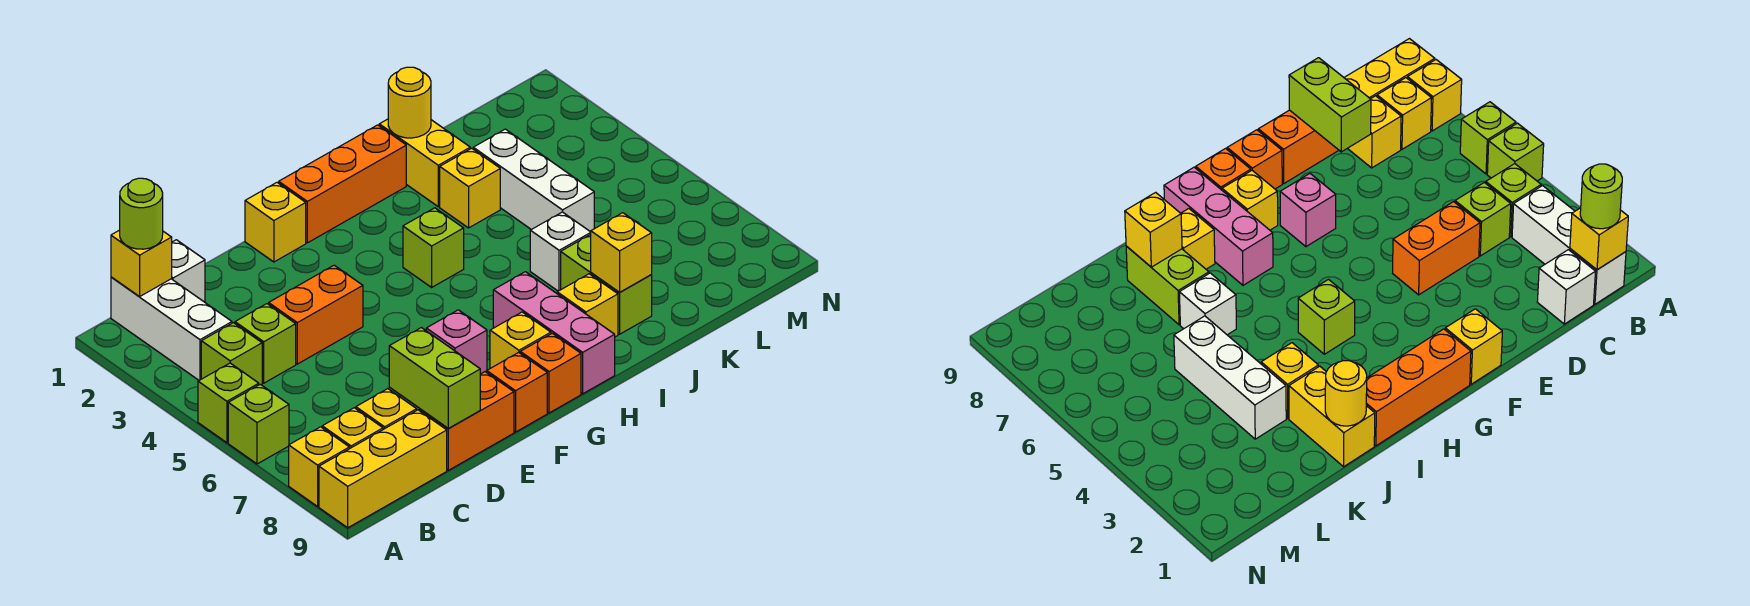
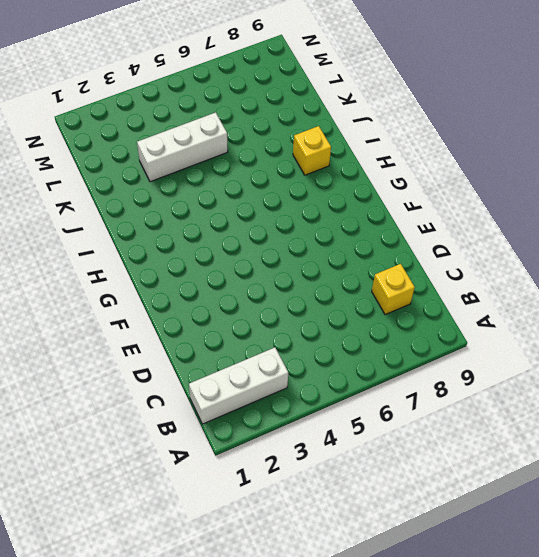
none -> lime brick A5 level 1
none -> lime brick A6 level 1
none -> yellow brick A8 level 1
none -> yellow brick A9:C9 level 1

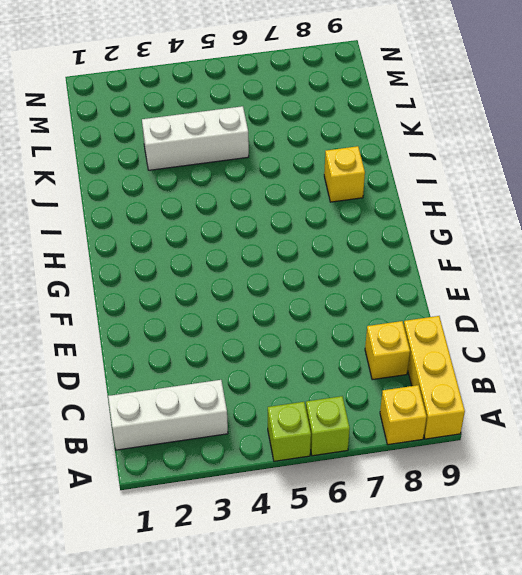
none -> lime brick B4 level 1
none -> yellow brick B8 level 1
none -> white brick C1 level 1
none -> lime brick C4 level 1

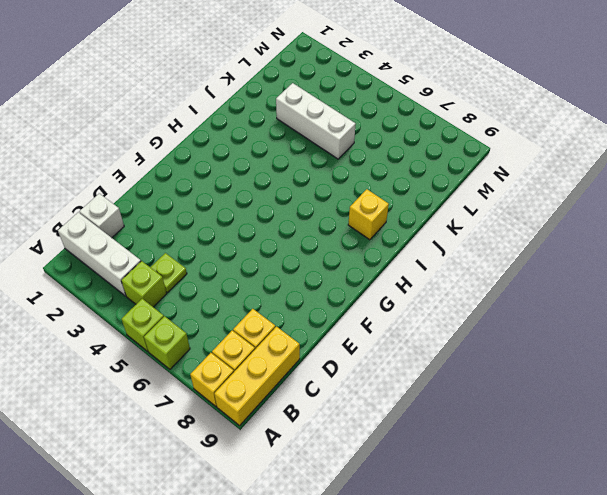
lime plate C4 level 1 -> lime brick C4 level 1
none -> orange brick D4:E4 level 1
none -> orange brick D9:E9 level 1
none -> yellow brick F1 level 1
none -> pink brick F7 level 1

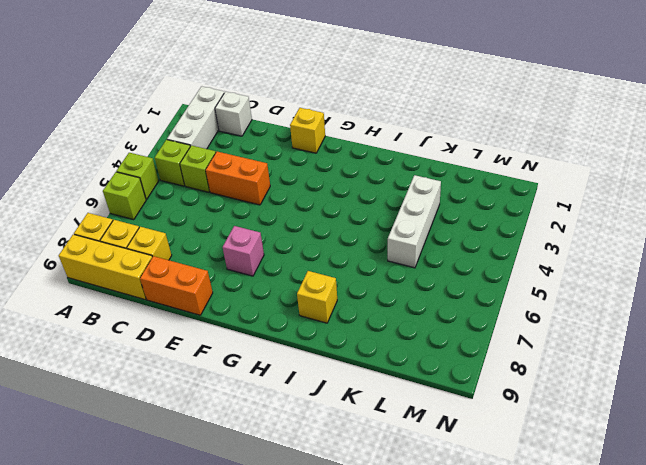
none -> orange brick F9 level 1
none -> orange brick G1:I1 level 1
none -> yellow brick G8 level 1
none -> orange brick G9 level 1

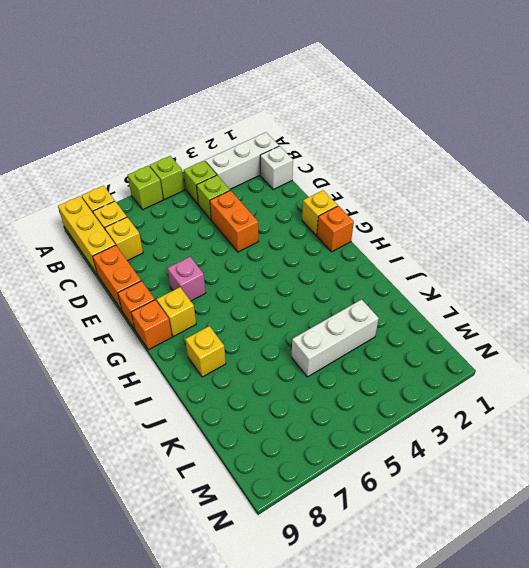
orange brick G1 level 1 -> orange brick G1:I1 level 1
none -> lime brick H4 level 1
none -> pink brick H7:H9 level 1
none -> yellow brick J1:J2 level 1
none -> yellow brick J3 level 1

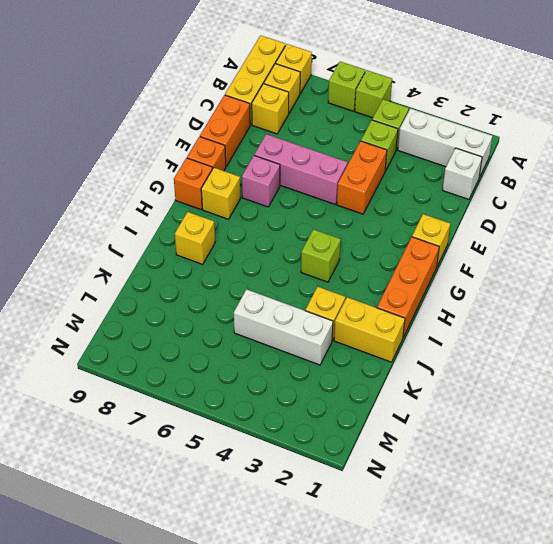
pink brick E5:E7 level 1 -> pink brick H7:H9 level 1
none -> white brick J6 level 1
none -> lime brick J7:J8 level 1
none -> yellow brick B1 level 2
none -> lime brick D8:D9 level 2

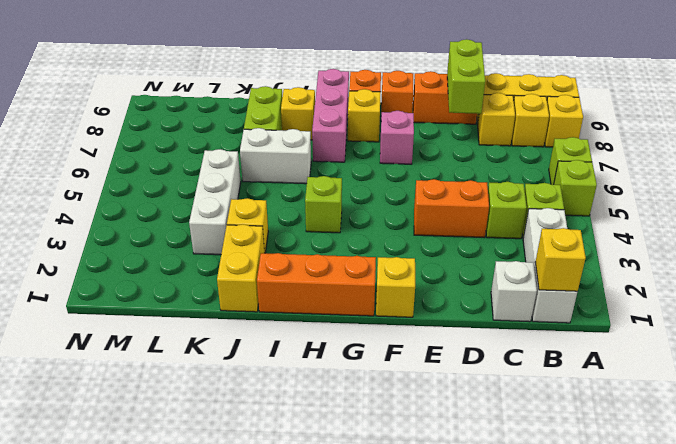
white brick I6:J6 level 1 -> white brick J6 level 1
none -> yellow round brick J1 level 2
none -> yellow brick J8 level 2
none -> lime round brick B1 level 3

